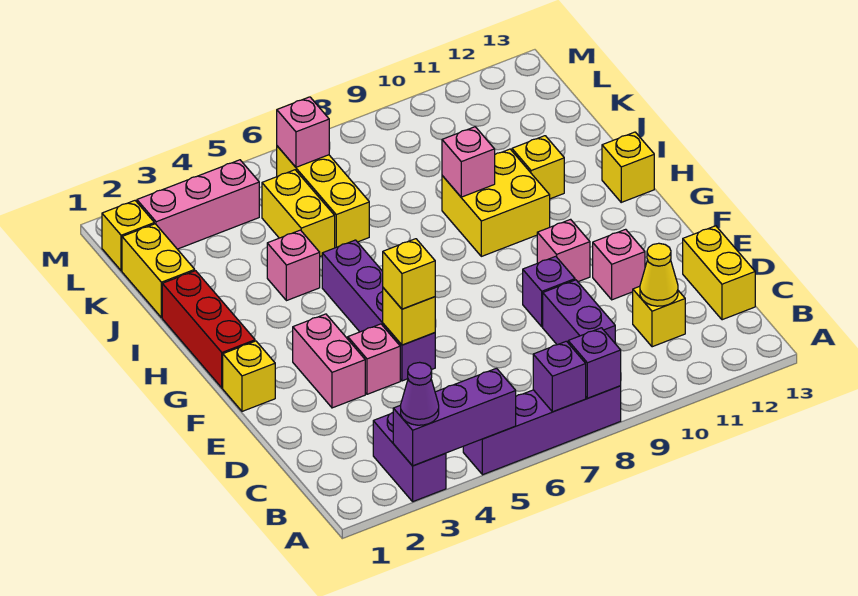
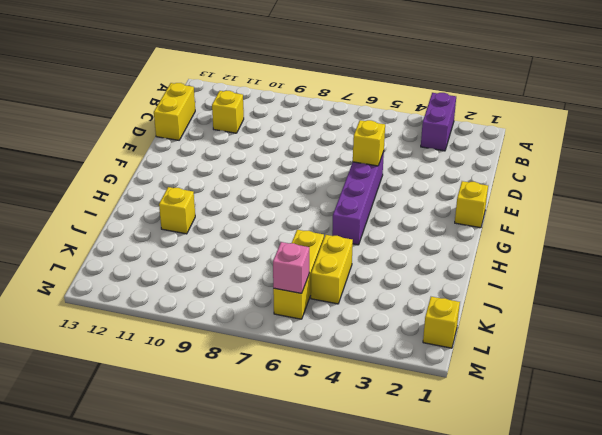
none -> purple brick A5:A8 level 1
none -> purple brick C9:D9 level 1
none -> pink brick E3:F3 level 1
none -> pink brick E4 level 1

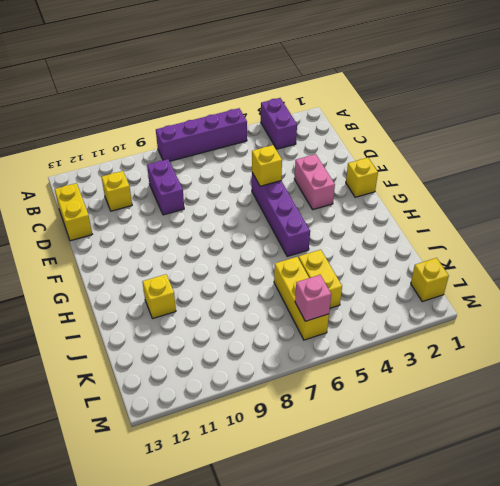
none -> pink brick E4 level 1
none -> purple brick E9 level 1
none -> pink brick E11 level 1
none -> pink brick F10 level 1

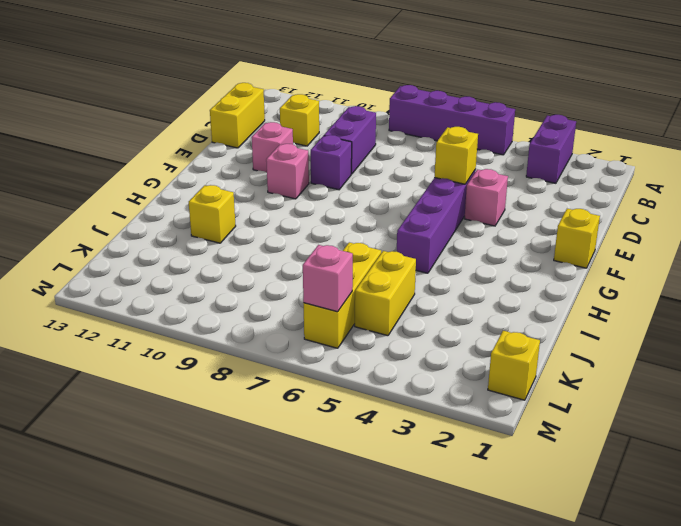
none -> pink brick E3:F3 level 1
none -> red brick G1:I1 level 1
none -> yellow brick H9:I10 level 1
none -> yellow brick H13 level 1

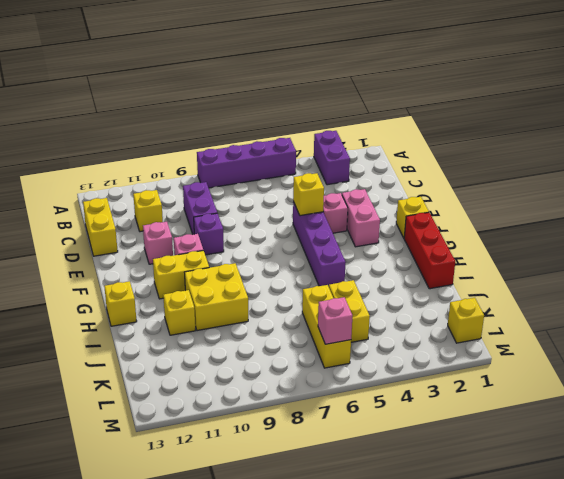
yellow brick G10:G11 level 1 -> yellow brick J1:K1 level 1
none -> pink brick I4 level 1
none -> pink brick L2:L4 level 1
none -> purple brick A3:A5 level 2
none -> purple brick A7 level 2

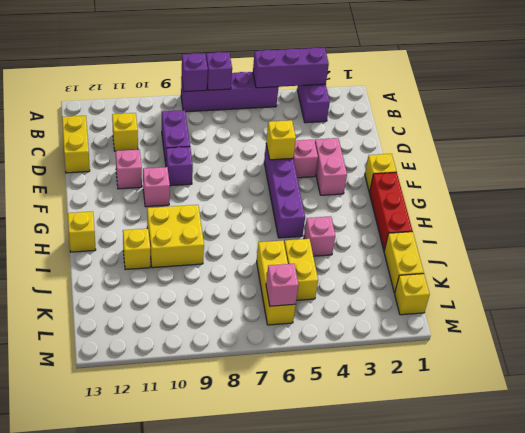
none -> pink brick L2:L4 level 1
none -> yellow cone C11 level 2
none -> pink brick I9 level 2
none -> purple cone A3 level 3

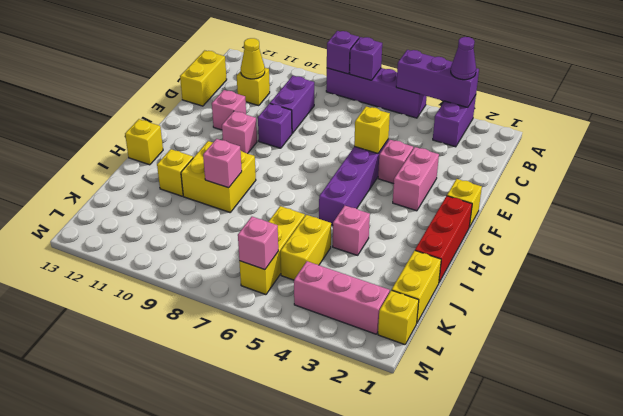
none -> yellow brick E5 level 3

